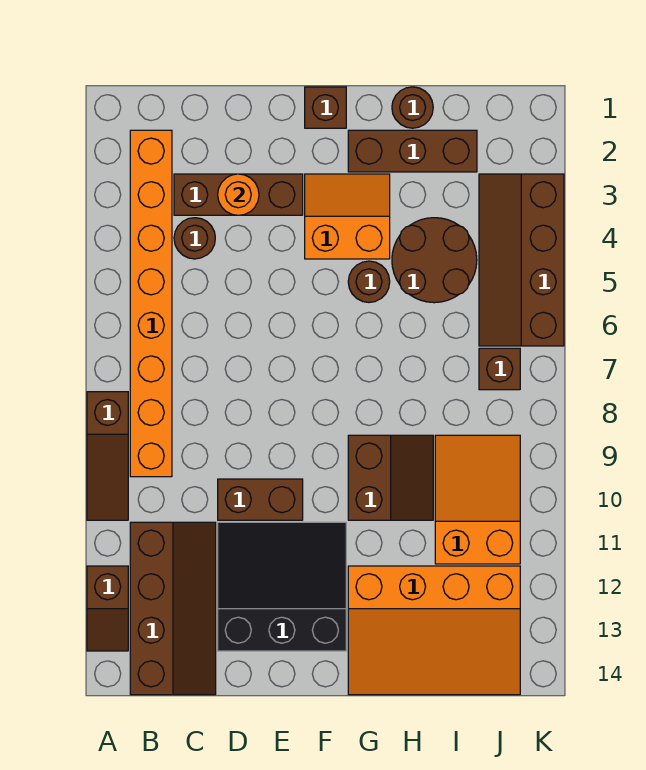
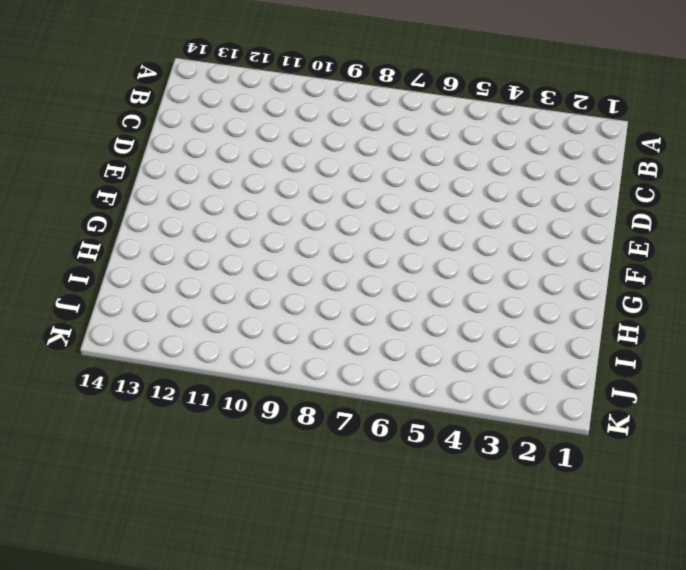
none -> brown slope A8:A10 level 1 top 8
none -> brown slope A12:A13 level 1 top 12
none -> orange brick B2:B9 level 1

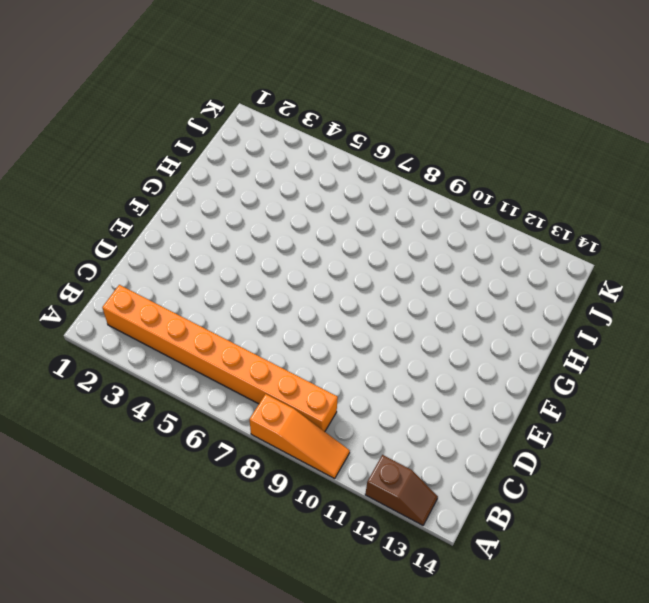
orange slope A8:A10 level 1 top 8 -> brown slope A8:A10 level 1 top 8
none -> brown slope B11:C14 level 1 top B
none -> brown brick C3:E3 level 1
none -> brown round brick C4 level 1

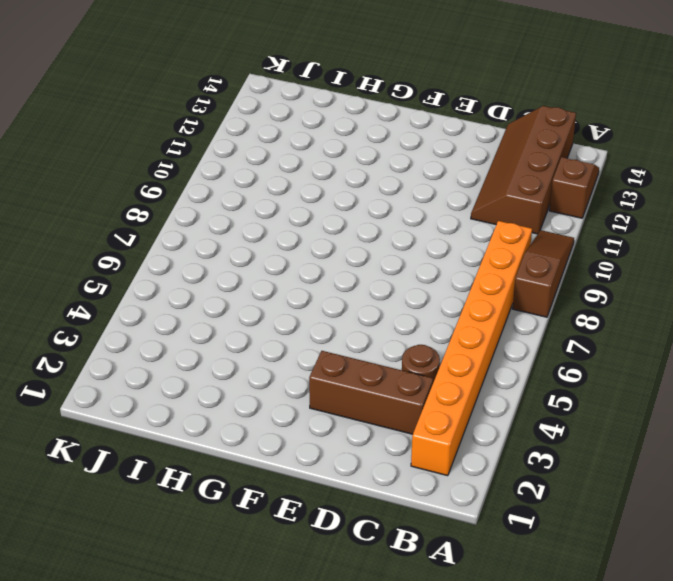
none -> brown brick D10:E10 level 1
none -> black slope D11:F13 level 1 top 13
none -> brown brick F1 level 1

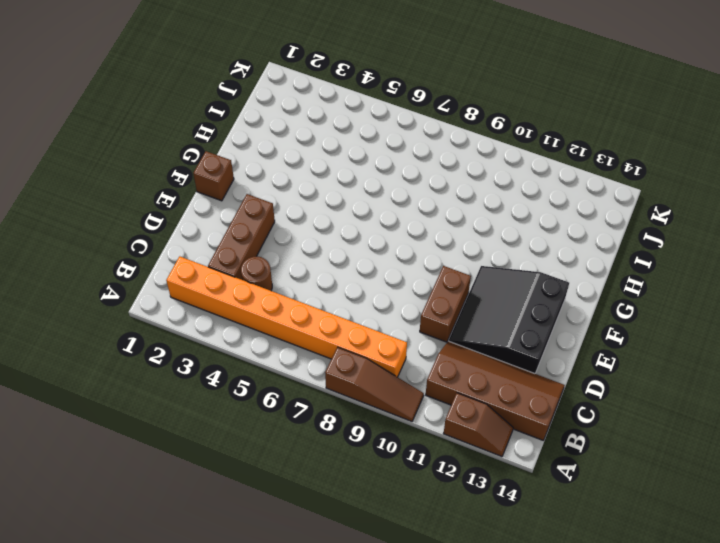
none -> orange slope F3:G4 level 1 top 4
none -> brown brick G2:I2 level 1
none -> brown round brick G5 level 1

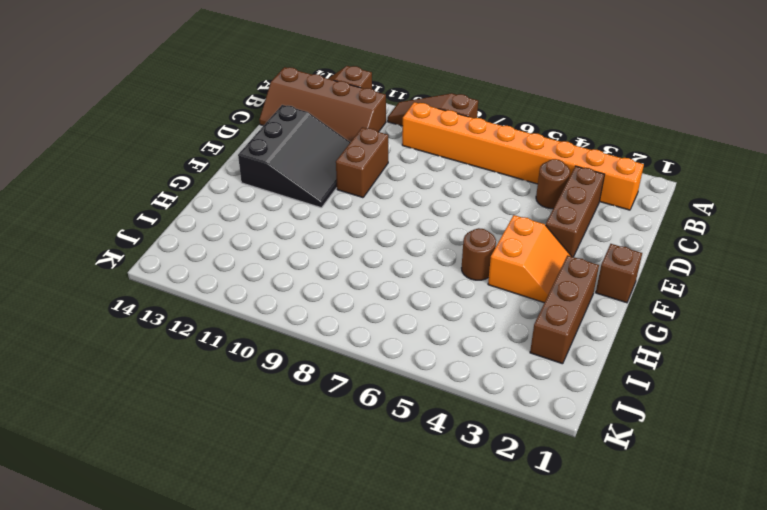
none -> brown slope G9:H10 level 1 top G
none -> orange slope G12:J14 level 1 top 12
none -> brown round brick H1 level 1

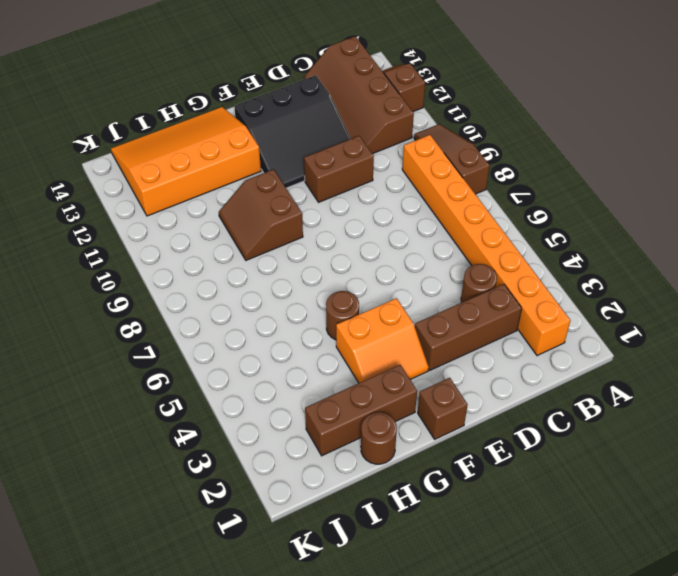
none -> brown round brick H4:I5 level 1
none -> orange slope I9:J11 level 1 top 11
none -> brown slope J3:K6 level 1 top K

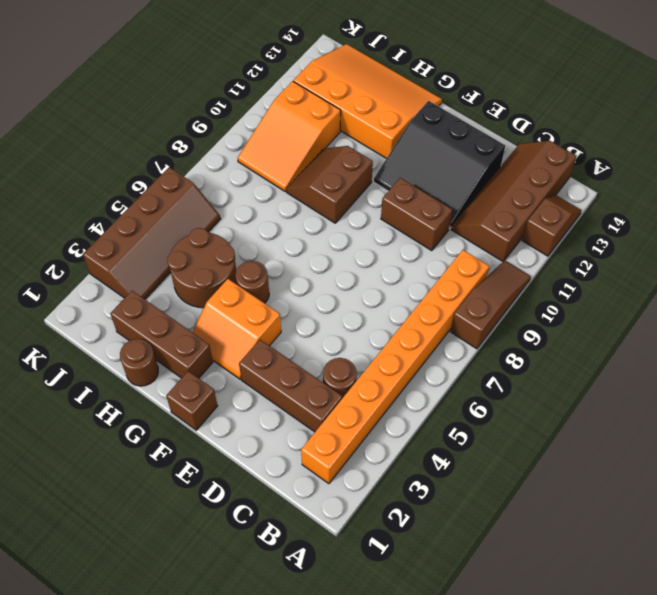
none -> brown brick J7 level 1
none -> orange round brick D3 level 2

